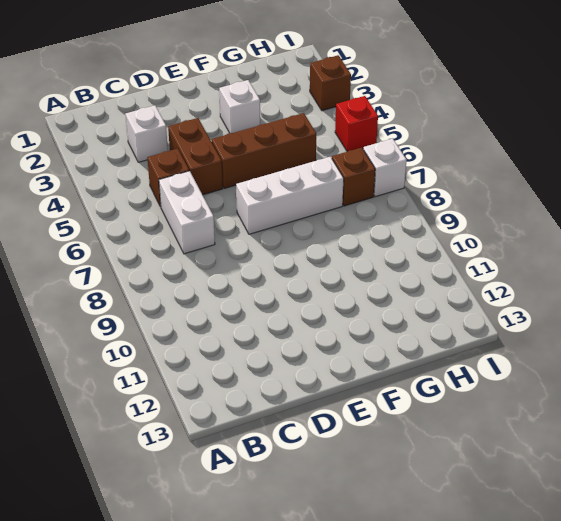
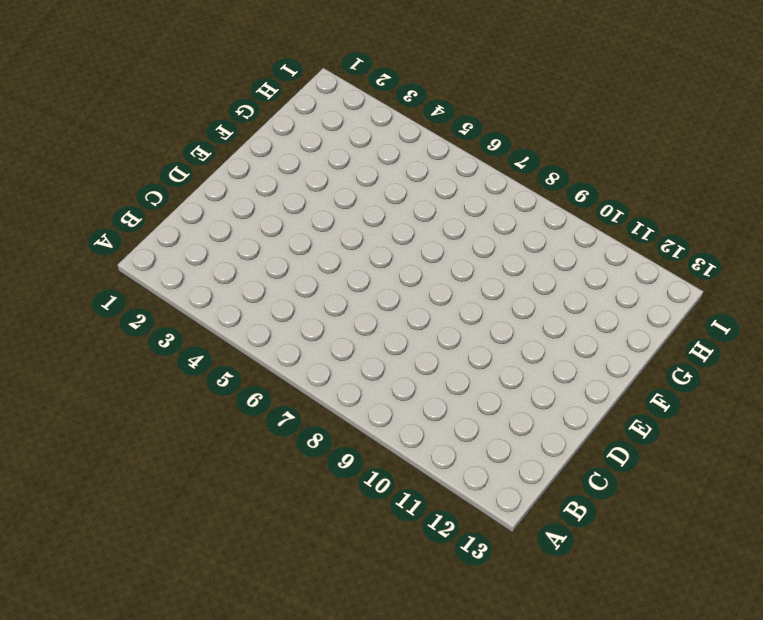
none -> white brick C3 level 1
none -> brown brick C5 level 1

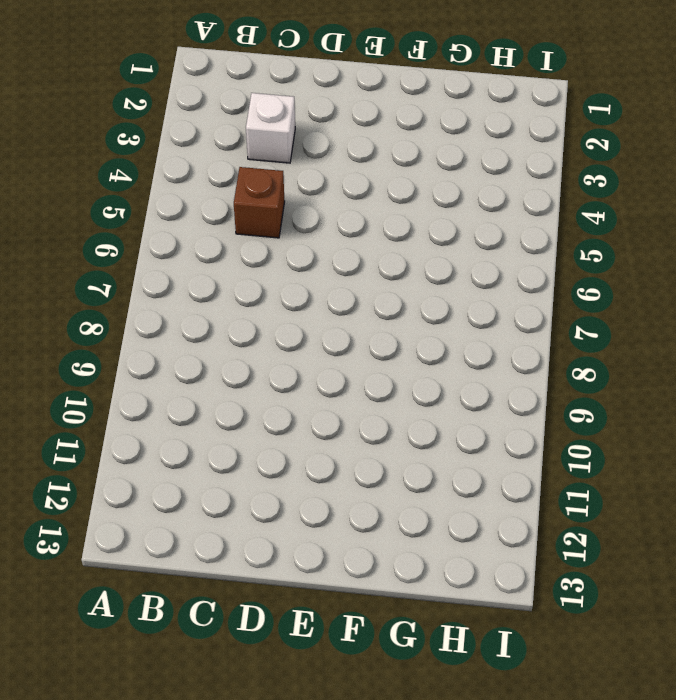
none -> white brick C6:C7 level 1
none -> brown brick D4:D5 level 1

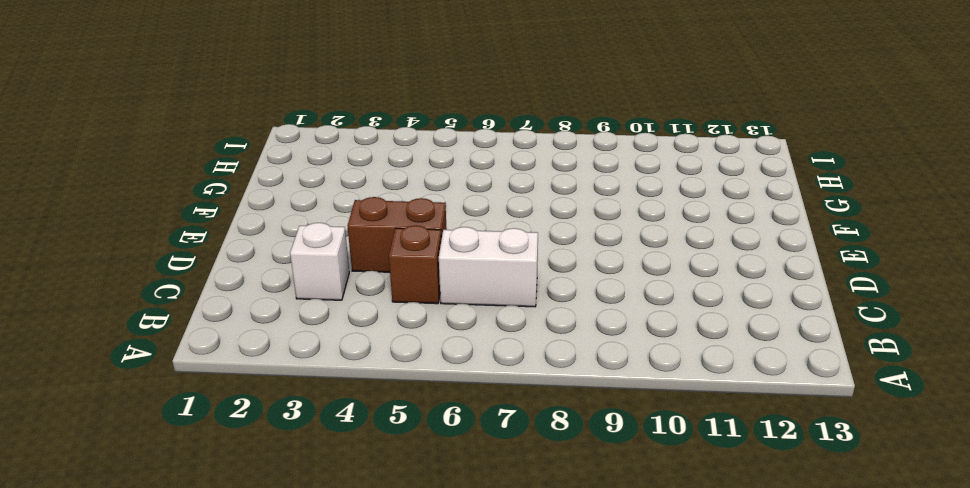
none -> brown brick E5:G5 level 1
none -> white brick E7:G7 level 1

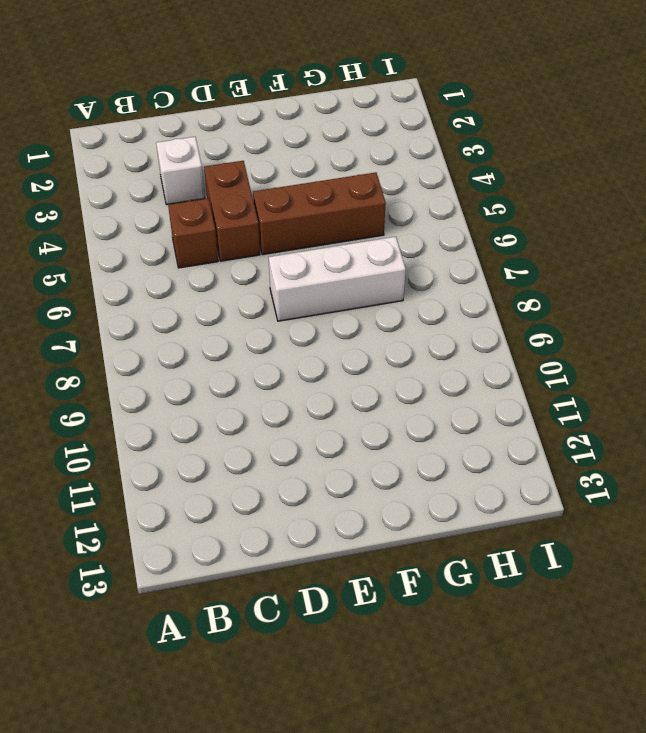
none -> white brick C6:C7 level 1
none -> white brick F3 level 1

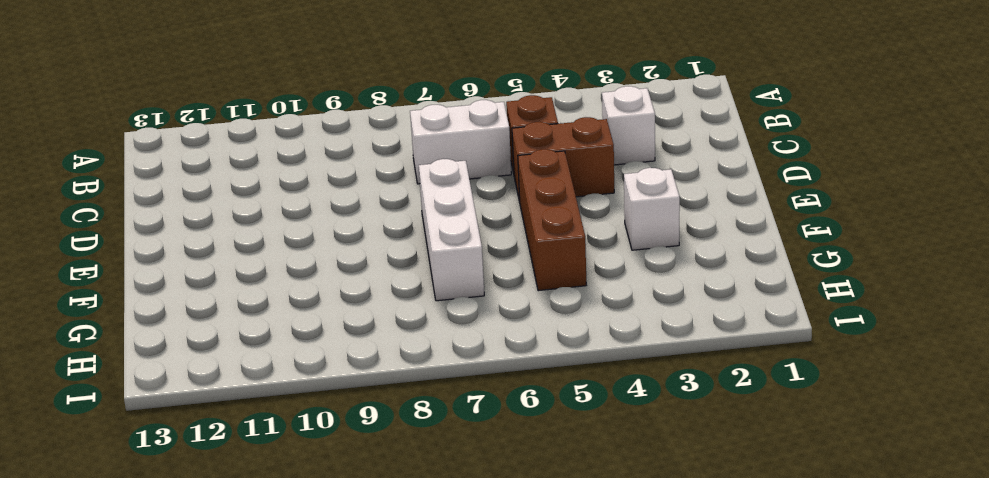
none -> brown brick H7 level 1
none -> brown brick I3 level 1

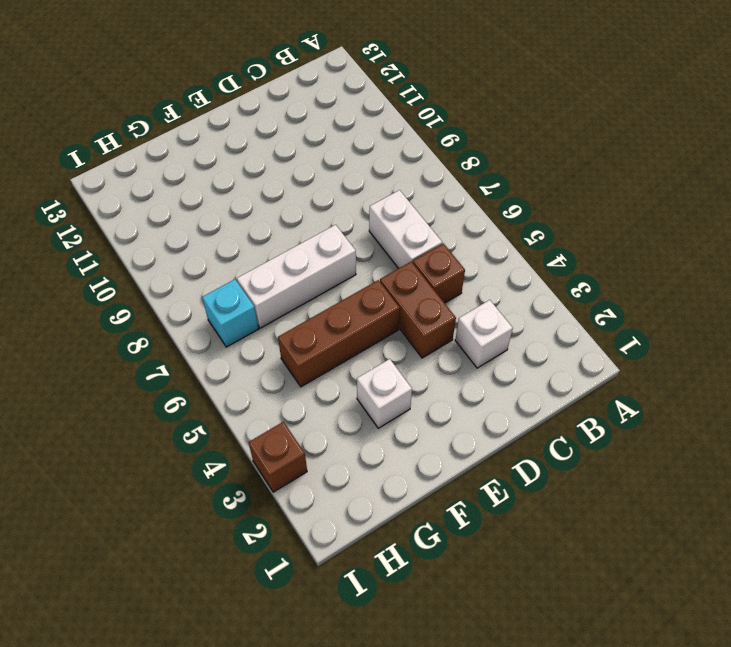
cyan brick H7 level 1 -> brown brick H7 level 1
none -> red brick I5 level 1
none -> white brick I7 level 1

